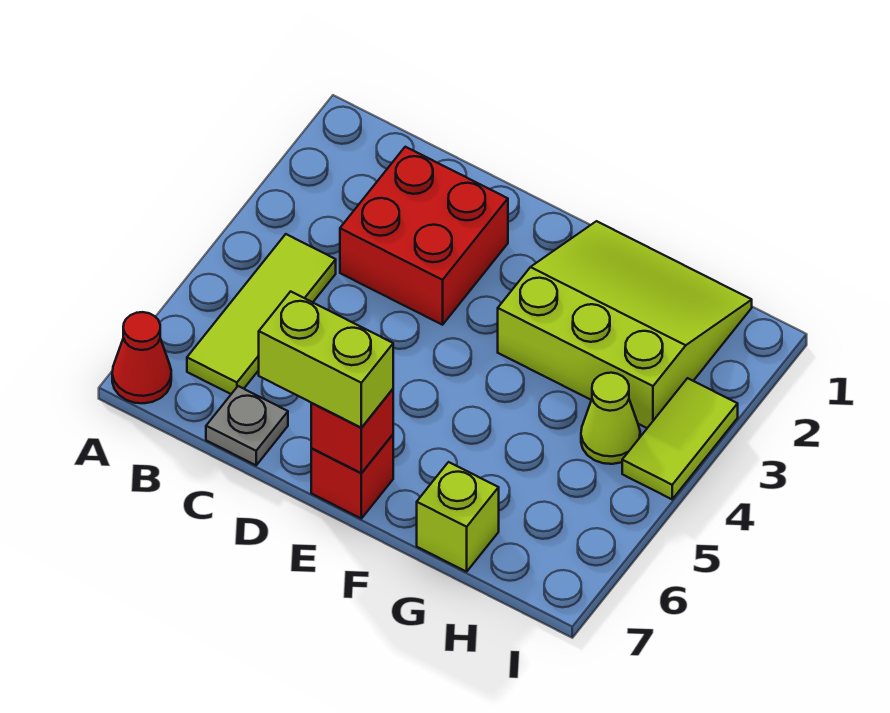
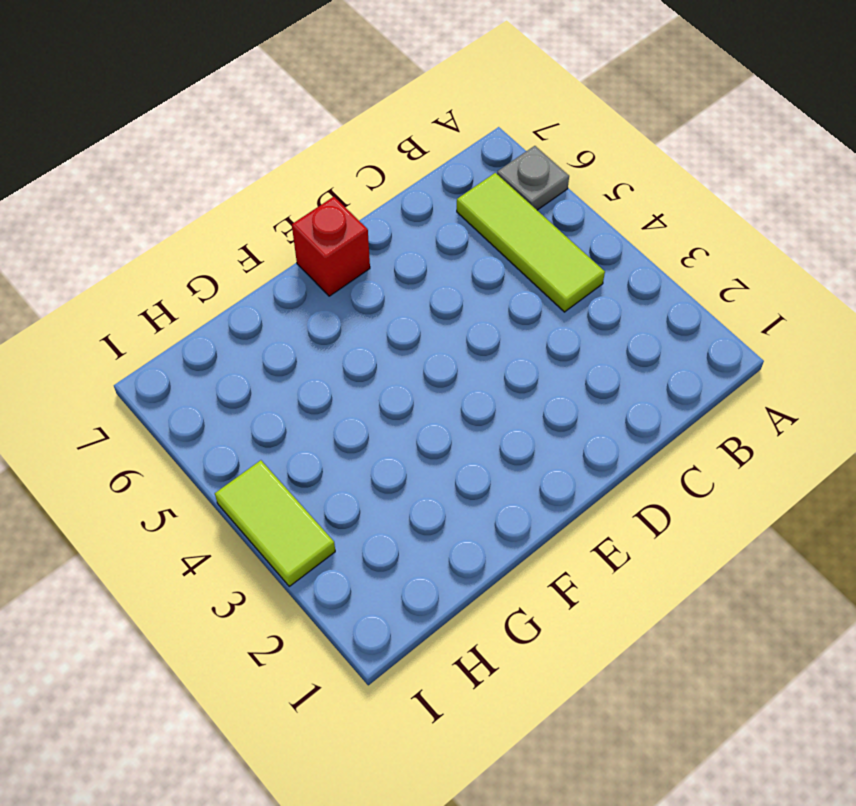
grey plate A6 level 1 -> grey plate C7 level 1
none -> red cone A7 level 1
none -> red brick C2:D3 level 1

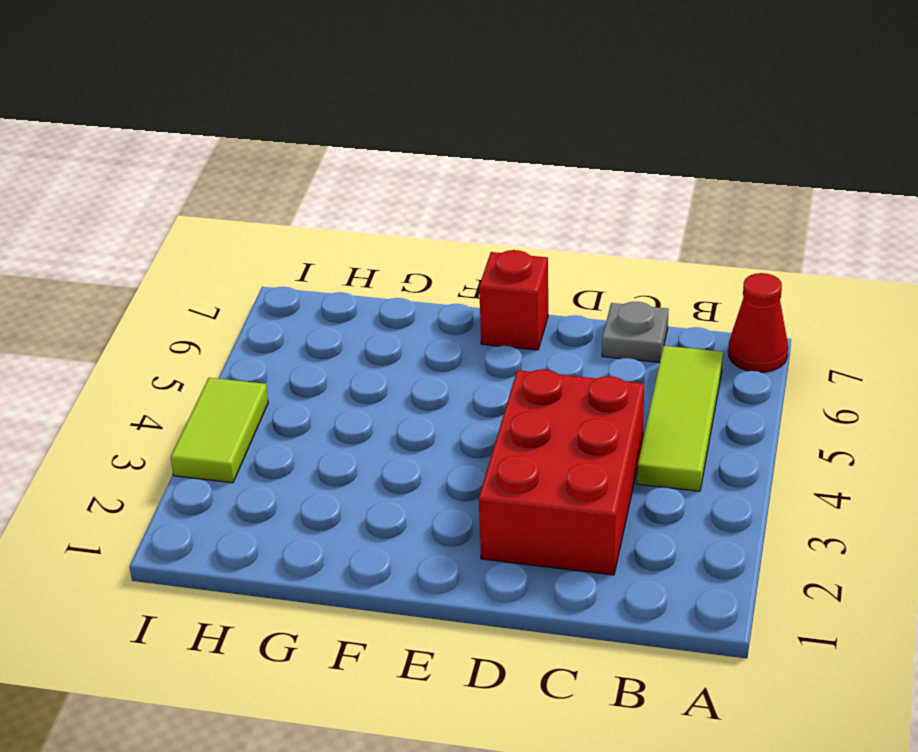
red brick C2:D4 level 1 -> red brick C2:D3 level 1
none -> lime slope F1:H3 level 1 top 3
none -> lime brick G7 level 1

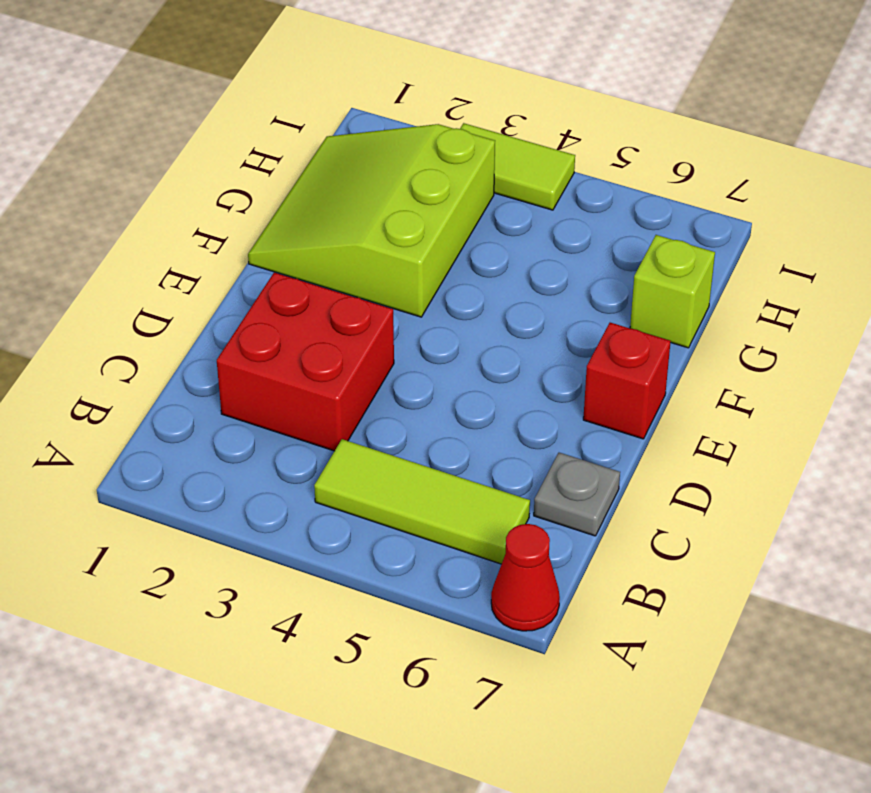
none -> lime cone H4 level 1
none -> red brick E7 level 2

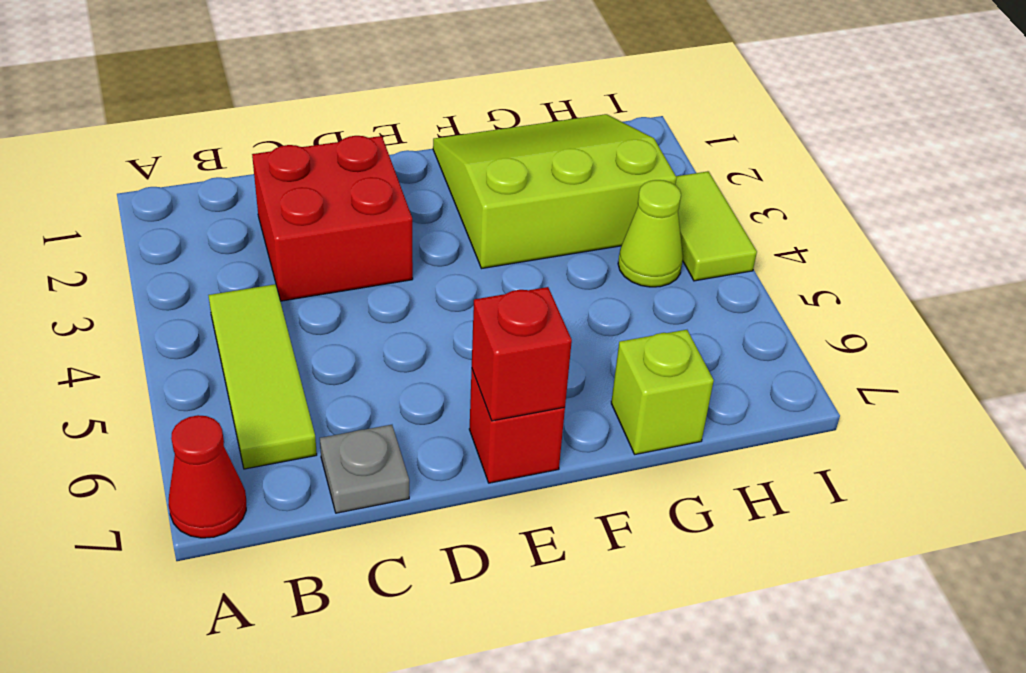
none -> lime brick D7:E7 level 3

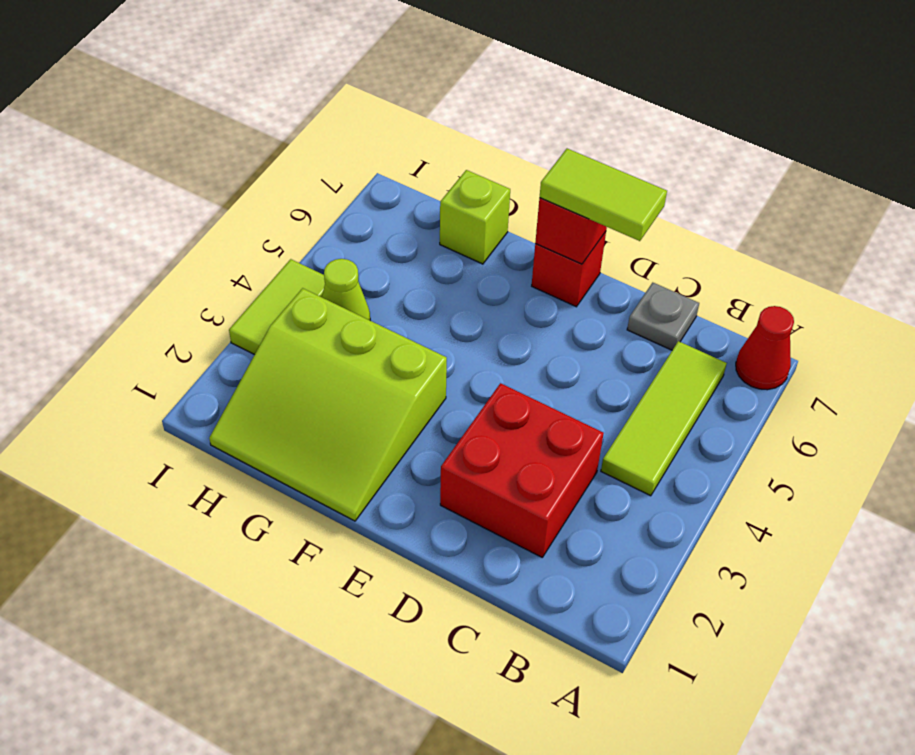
lime tile D7:E7 level 3 -> lime brick D7:E7 level 3

